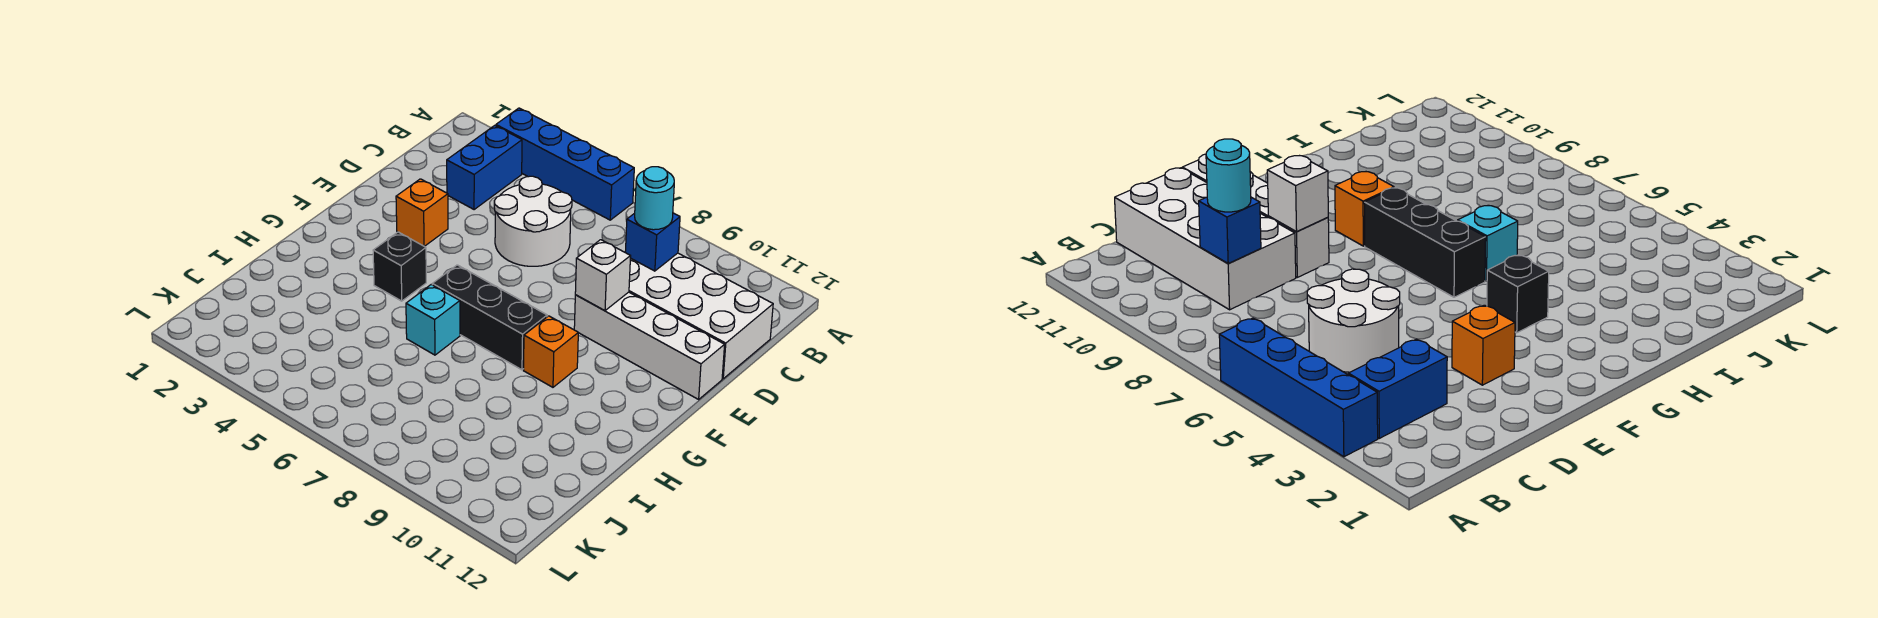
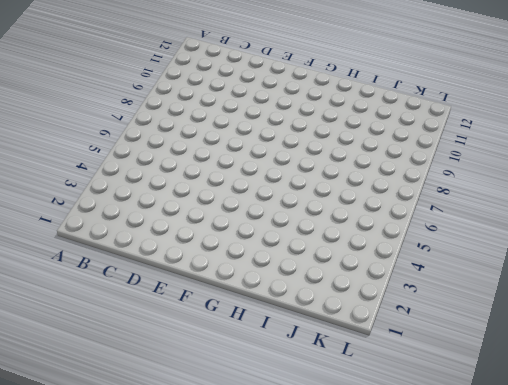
none -> blue brick A3:A6 level 1
none -> blue brick B3:C3 level 1
none -> white round brick C5:D6 level 1

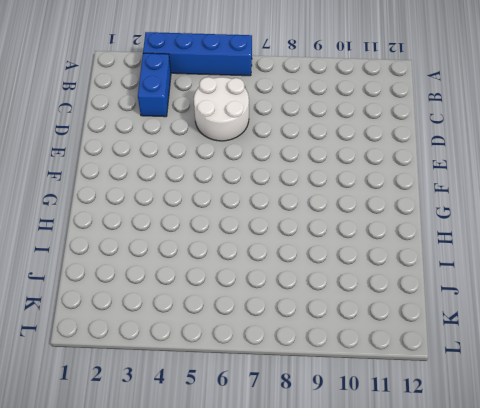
none -> white brick C9:D12 level 1
none -> orange brick E3 level 1
none -> white brick E9:E12 level 1

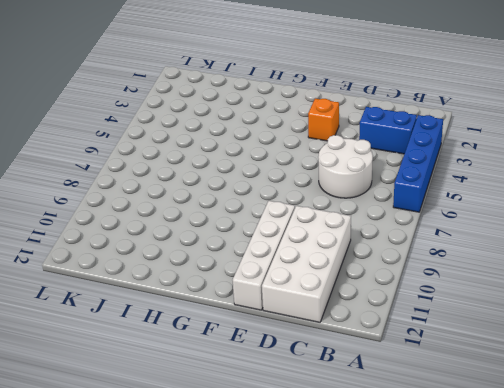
none -> black brick G4 level 1
none -> black brick G6:G8 level 1
none -> orange brick G9 level 1

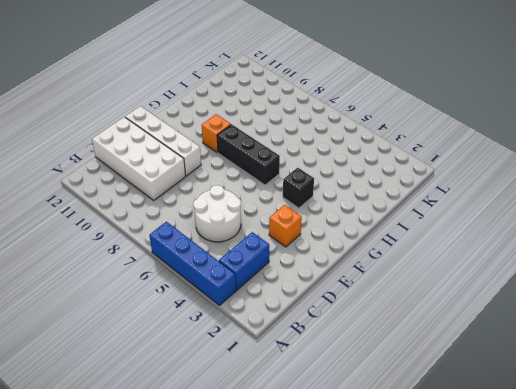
none -> cyan brick H6 level 1
none -> blue brick C9 level 2
none -> white brick E9 level 2

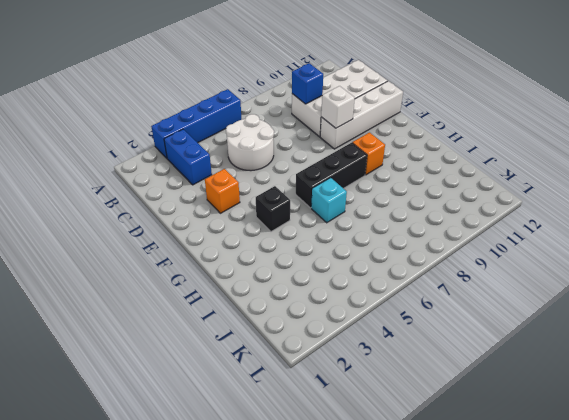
none -> cyan round brick C9 level 3

